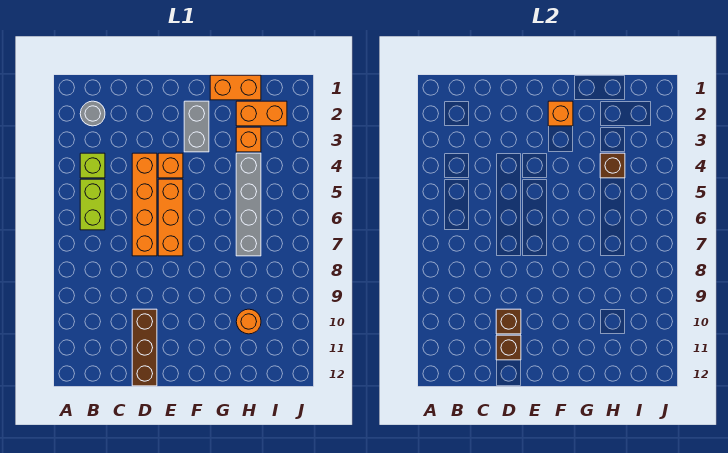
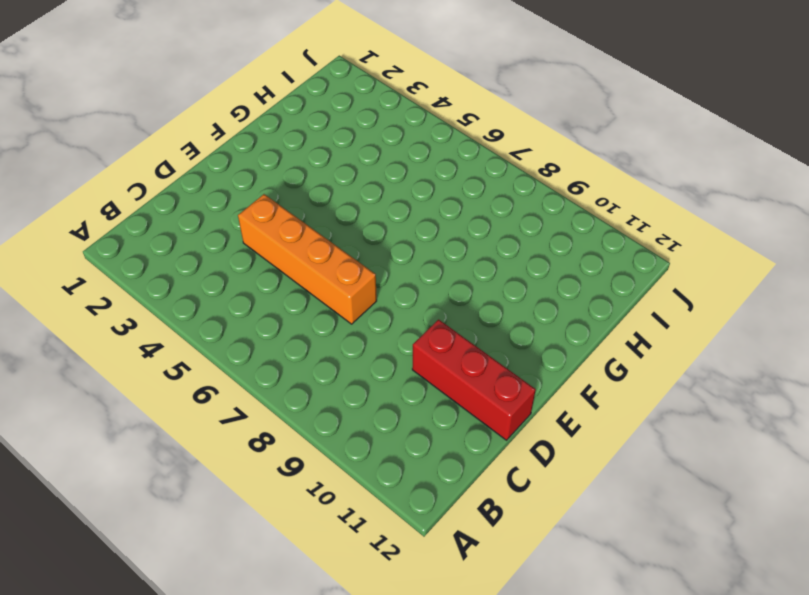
red brick D10:D12 level 1 -> brown brick D10:D12 level 1
none -> grey round brick B2 level 1
none -> lime brick B4 level 1
none -> lime brick B5:B6 level 1

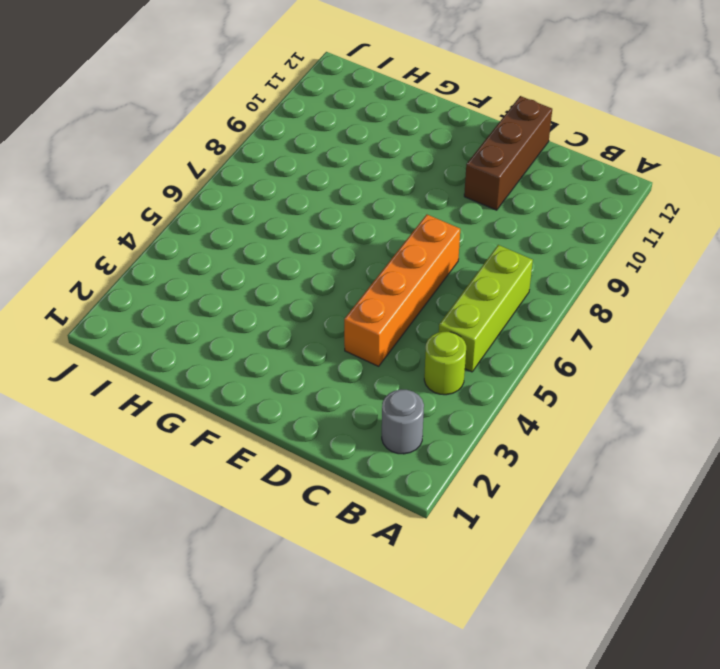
lime round brick B4 level 1 -> lime brick B4 level 1
lime brick B5:B7 level 1 -> lime brick B5:B6 level 1
none -> orange brick E4 level 1
none -> orange brick E5:E7 level 1
none -> grey brick F2:F3 level 1

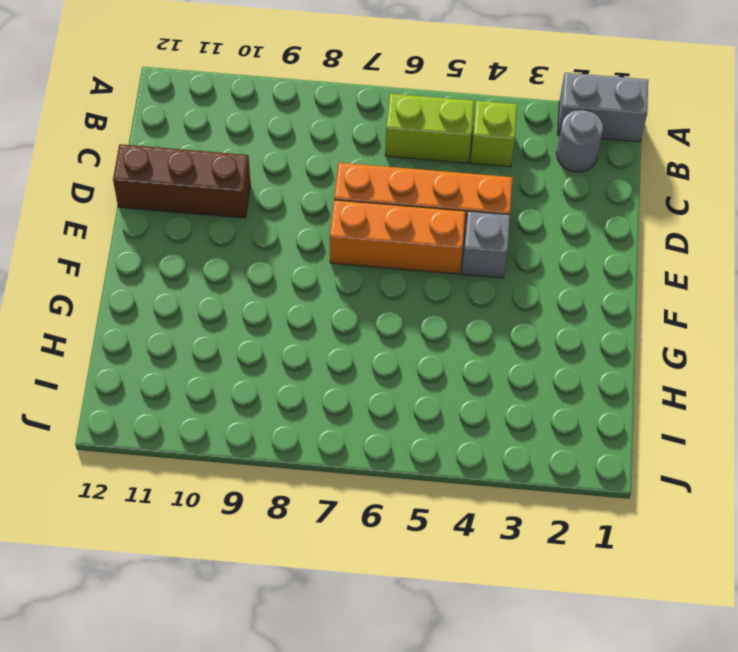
grey brick A1:A2 level 1 -> grey brick F2:F3 level 1
grey brick E4 level 1 -> orange brick E4 level 1
none -> orange brick G1:H1 level 1
none -> orange brick H2:I2 level 1
none -> orange brick H3 level 1

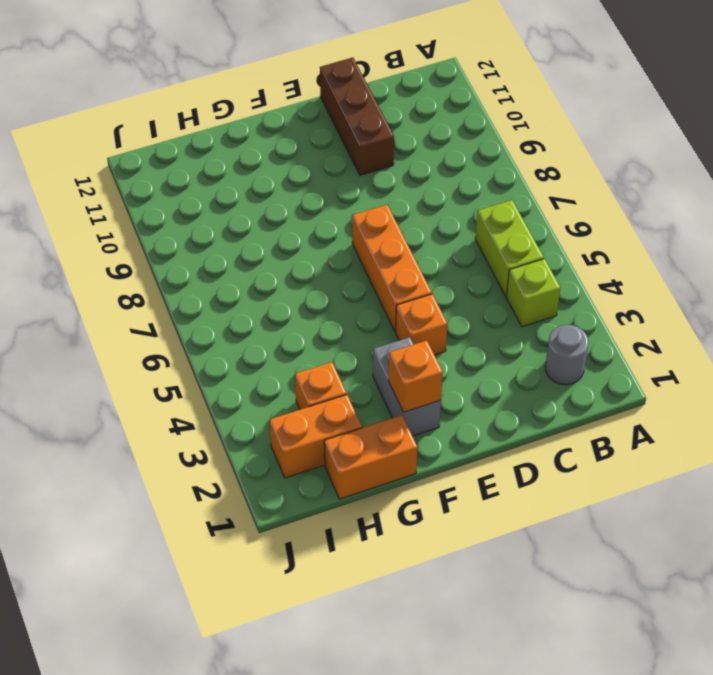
none -> orange brick D4:D7 level 1
none -> grey brick H4:H7 level 1
none -> orange round brick H10 level 1

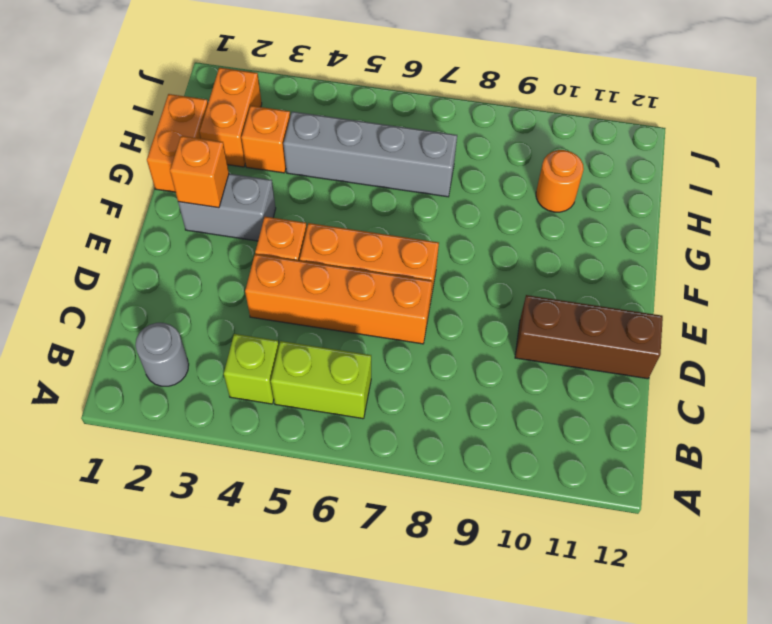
none -> brown brick D10 level 2
none -> brown brick D11 level 2
none -> brown brick H4 level 2

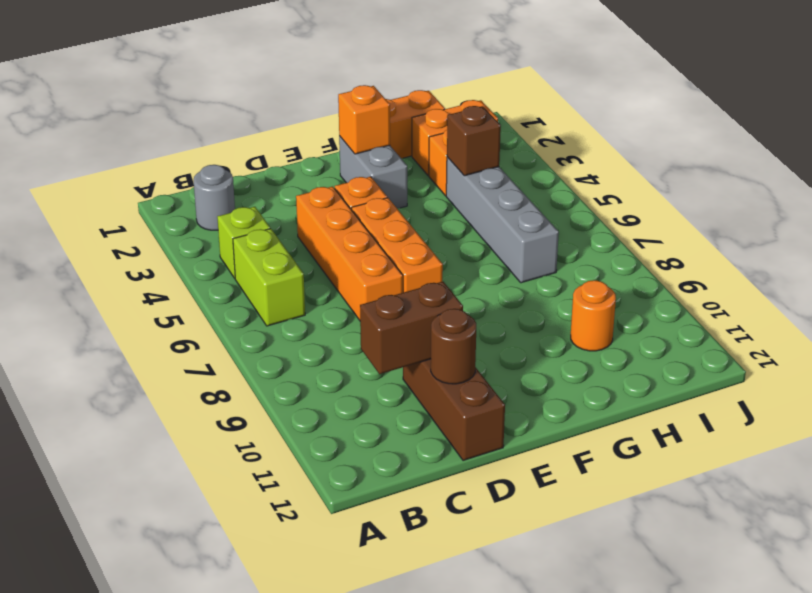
brown brick C10:D10 level 2 -> brown brick D10 level 2
brown round brick D11 level 2 -> brown brick D11 level 2

